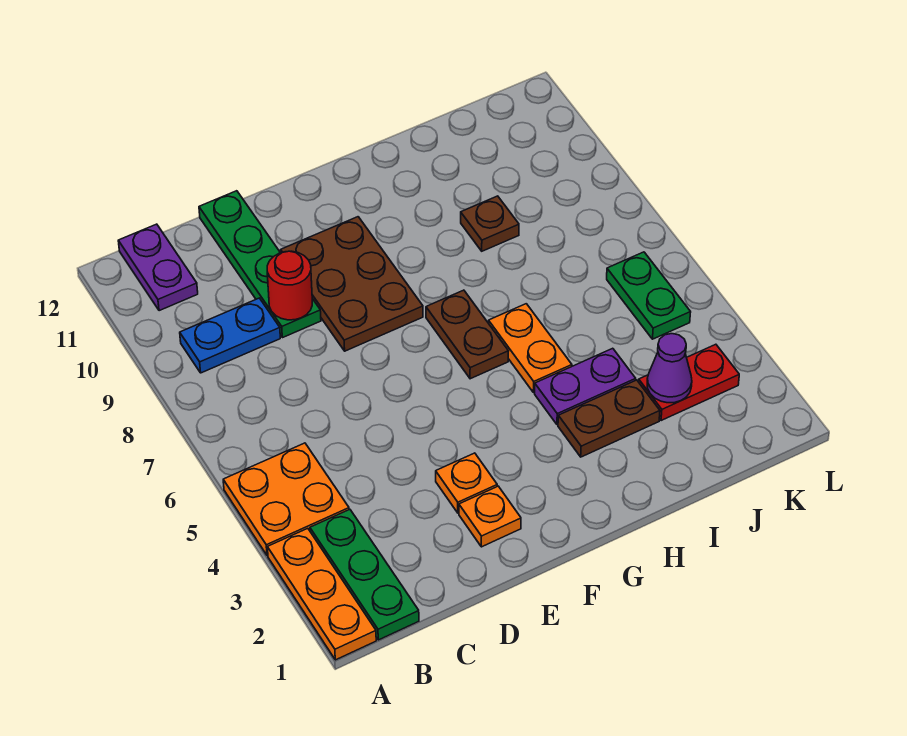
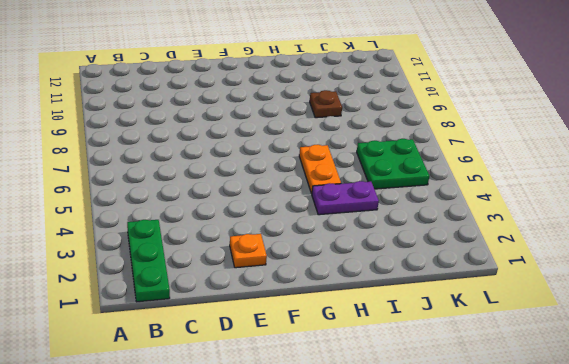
green plate J5:K6 level 1 -> green plate K5:K6 level 1
none -> orange plate A1:A3 level 1
none -> orange plate A4:B5 level 1
none -> blue plate B9:C9 level 1

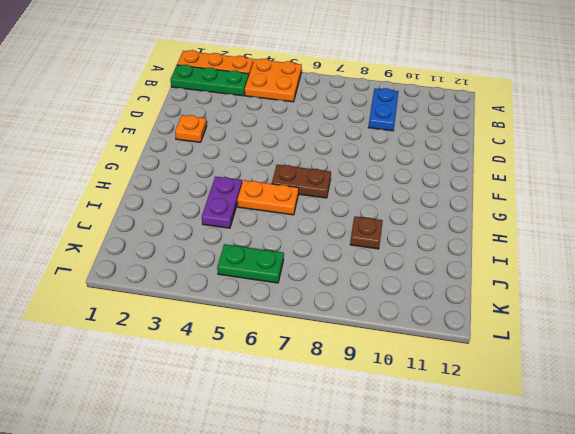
none -> purple plate B11:B12 level 1
none -> green plate D9:D12 level 1
none -> orange plate E3 level 1

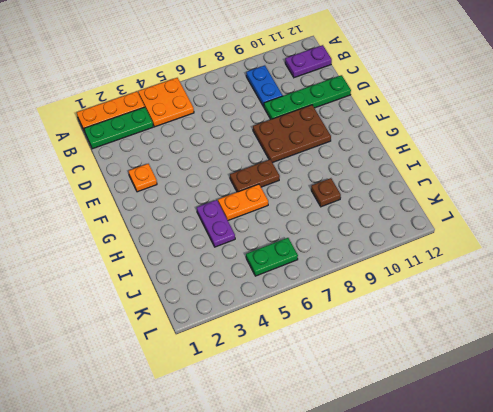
none -> orange plate E3 level 1
none -> brown plate H3:I3 level 1
none -> red plate J3:K3 level 1

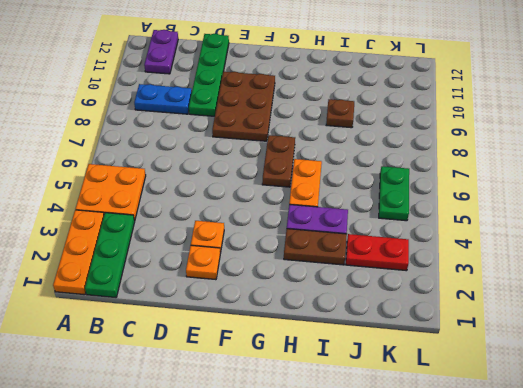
none -> red round brick D9 level 2
none -> purple cone J3 level 2

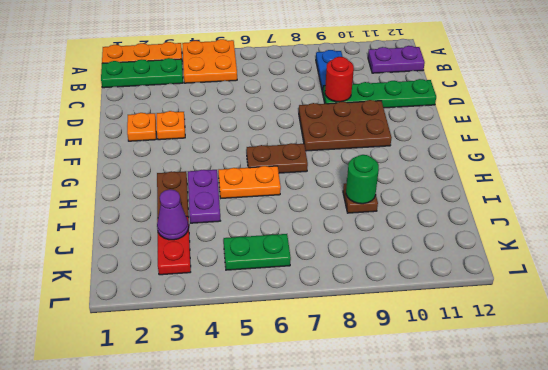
green round brick I9 level 2 -> none

